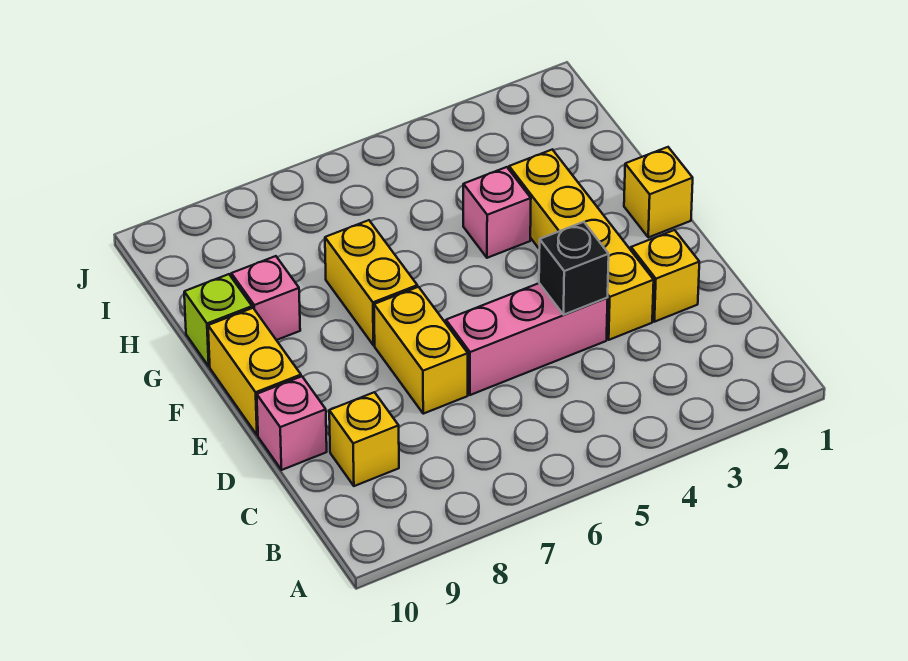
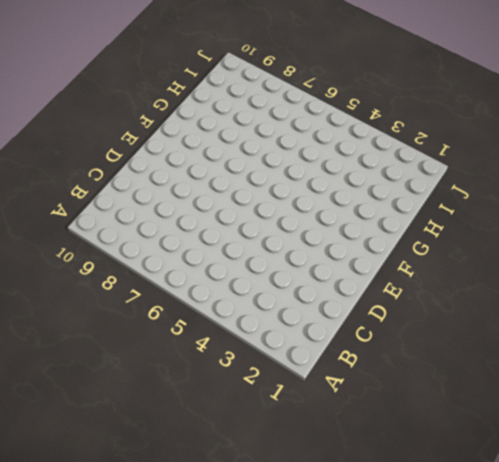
none -> yellow brick C9 level 1
none -> yellow brick D2 level 1
none -> yellow brick D3:G3 level 1

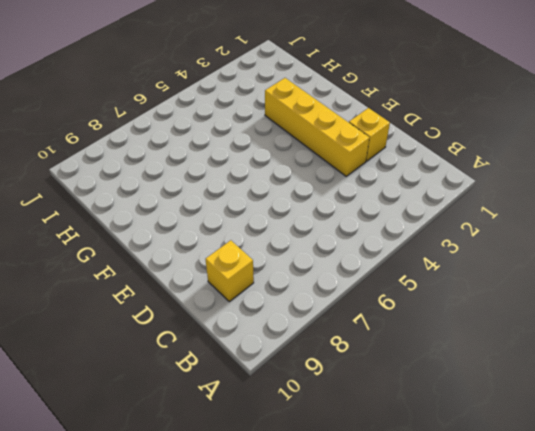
none -> pink brick D4:D6 level 1
none -> yellow brick D7:E7 level 1
none -> pink brick D10 level 1

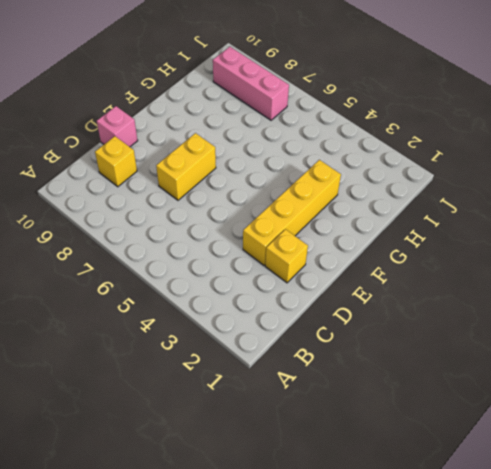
pink brick I7:I9 level 1 -> pink brick D4:D6 level 1
none -> yellow brick E10:F10 level 1
none -> yellow brick F1 level 1
none -> yellow brick F7:G7 level 1

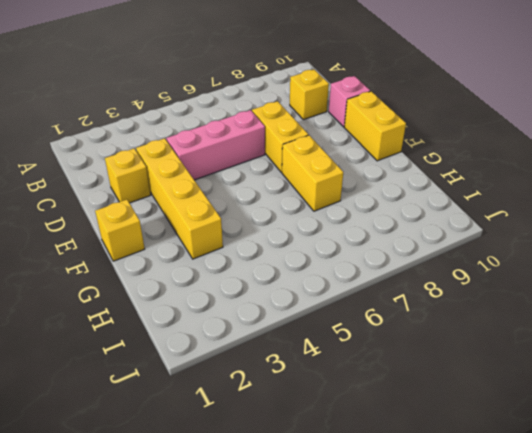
none -> pink brick G4 level 1
none -> pink brick G9 level 1
none -> lime brick G10 level 1

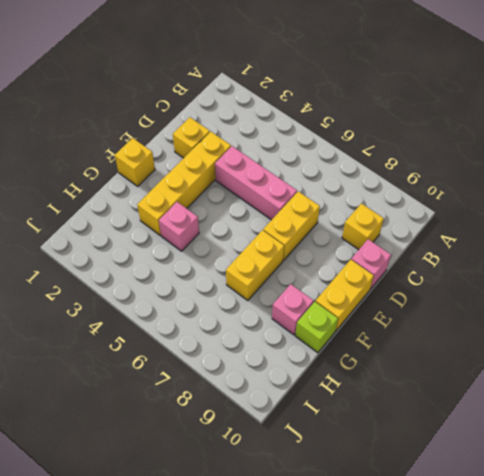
none -> black brick D4 level 2

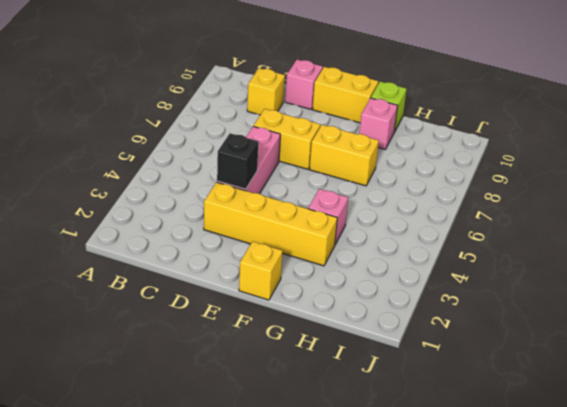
none -> yellow brick D2 level 1

